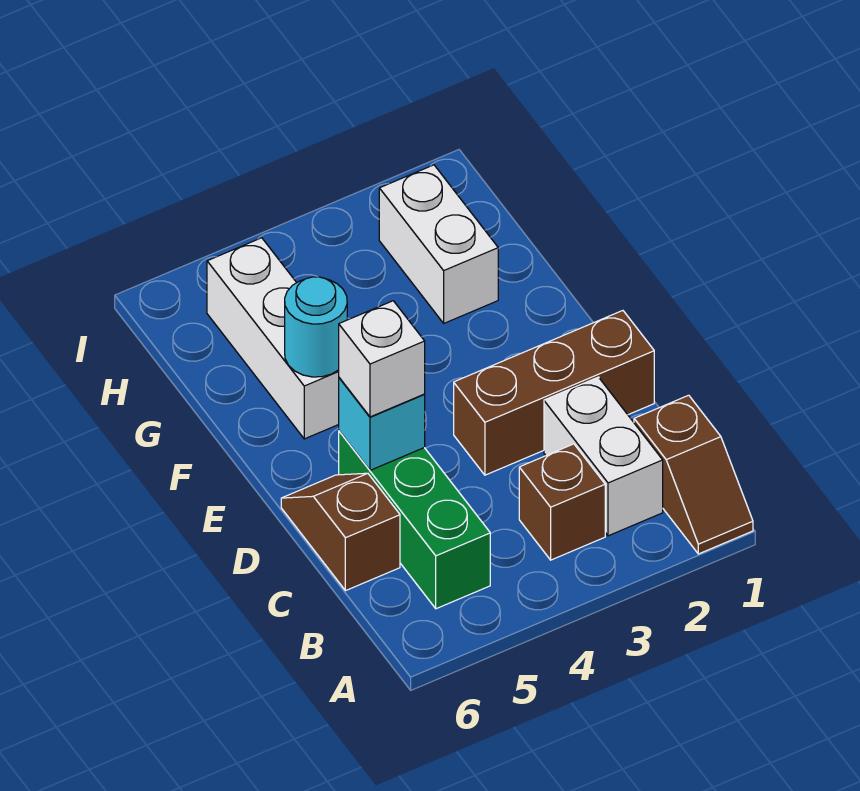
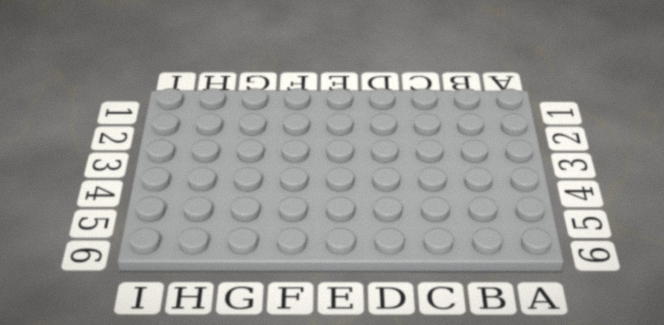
none -> brown slope A1:B1 level 1 top B
none -> white brick B2:C2 level 1

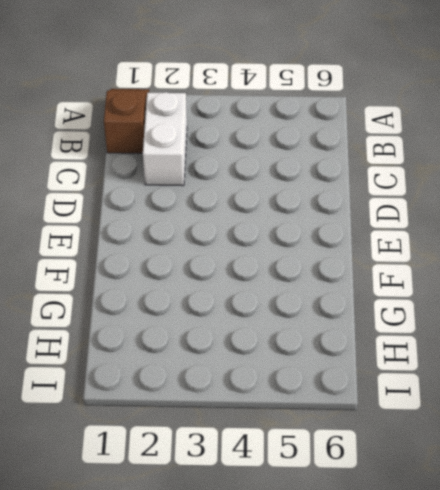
none -> brown brick B3 level 1
none -> green brick B5:D5 level 1

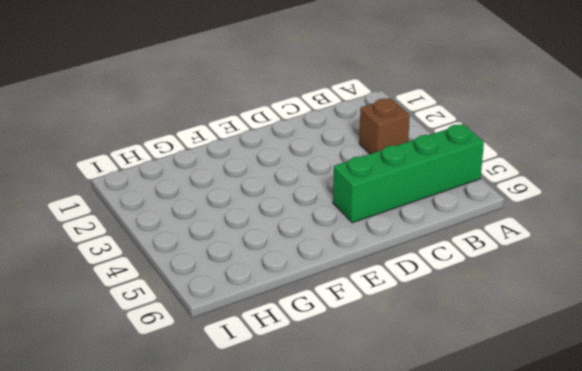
green brick A5:D5 level 1 -> green brick B5:D5 level 1
none -> brown slope A1:B1 level 1 top B
none -> white brick B2:C2 level 1

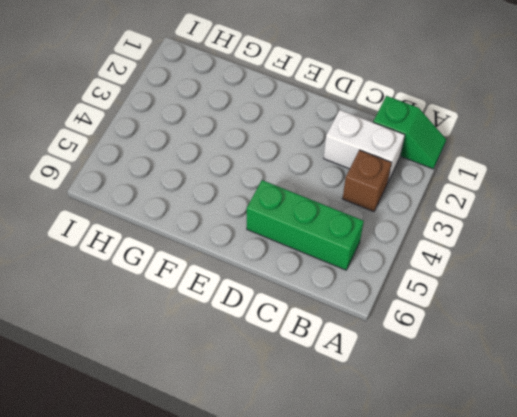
green slope A1:B1 level 1 top B -> brown slope A1:B1 level 1 top B
none -> brown slope C6:D6 level 1 top C
none -> brown brick D1:D3 level 1

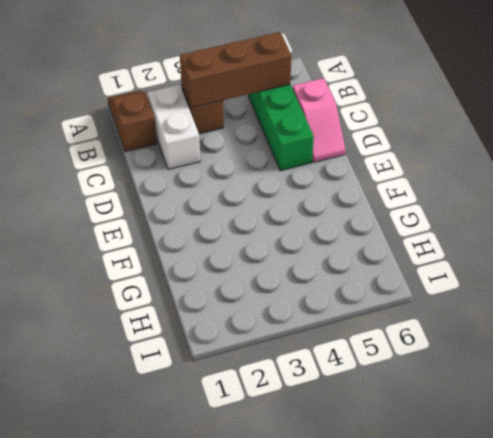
brown brick B3:B5 level 2 -> brown brick D1:D3 level 1
pink slope C6:D6 level 1 top C -> brown slope C6:D6 level 1 top C
none -> white brick F5:H5 level 1
none -> white brick G2:H2 level 1

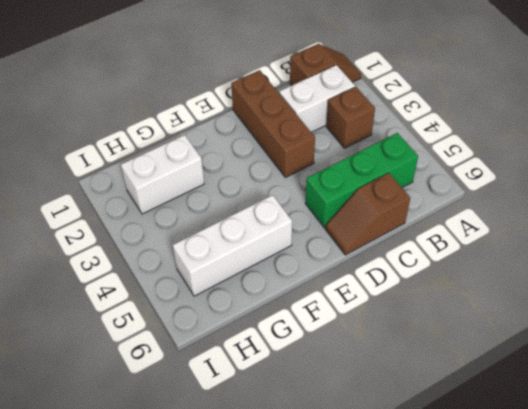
none -> cyan brick D5 level 2
none -> cyan round brick F5 level 2

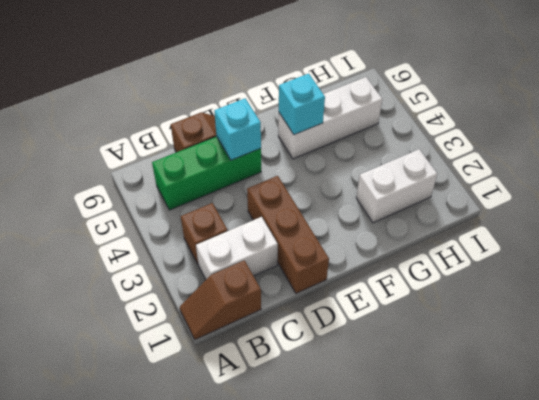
cyan brick F5 level 2 -> cyan round brick F5 level 2
none -> white brick D5 level 3

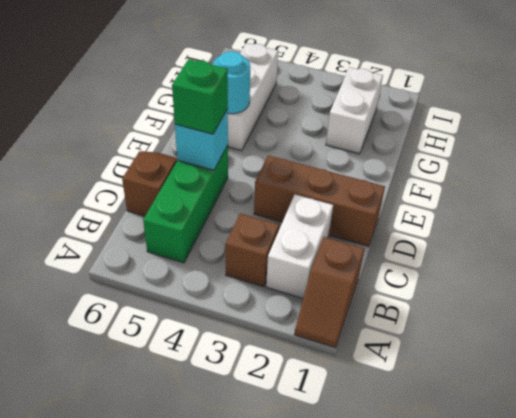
green brick D5 level 3 -> white brick D5 level 3

